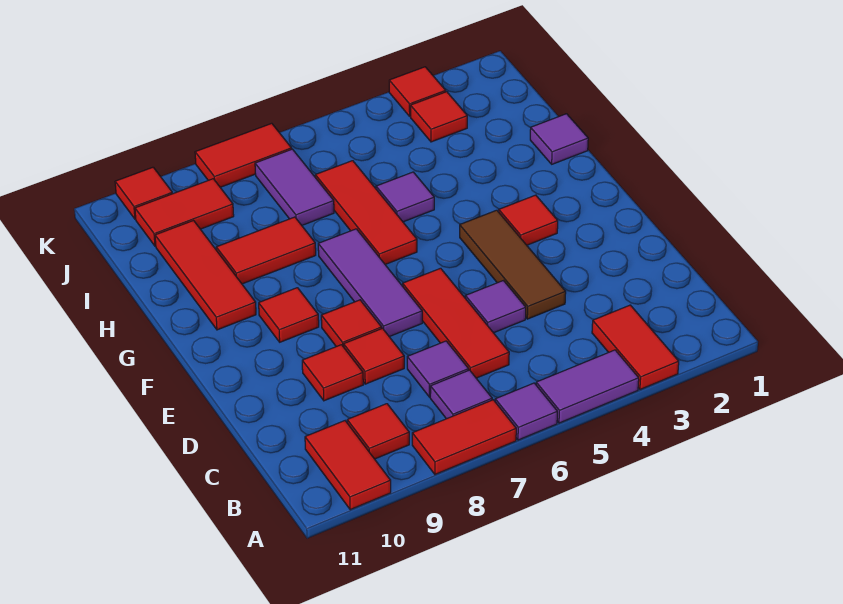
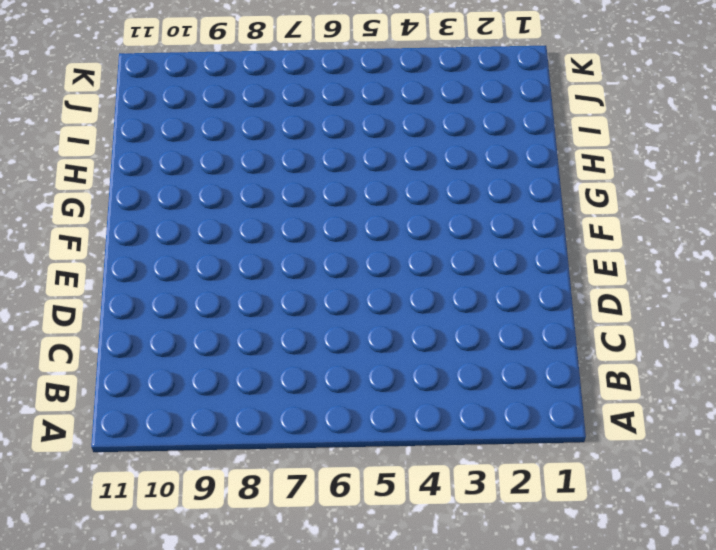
none -> red tile A3:B3 level 1
none -> purple tile A4:A5 level 1
none -> purple tile A6 level 1

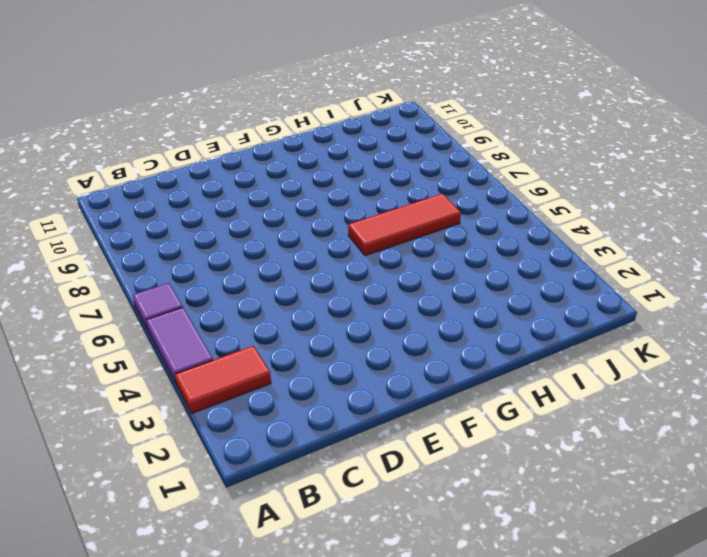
none -> red tile A7:A8 level 1
none -> red tile A10:B10 level 1
none -> purple tile B7 level 1

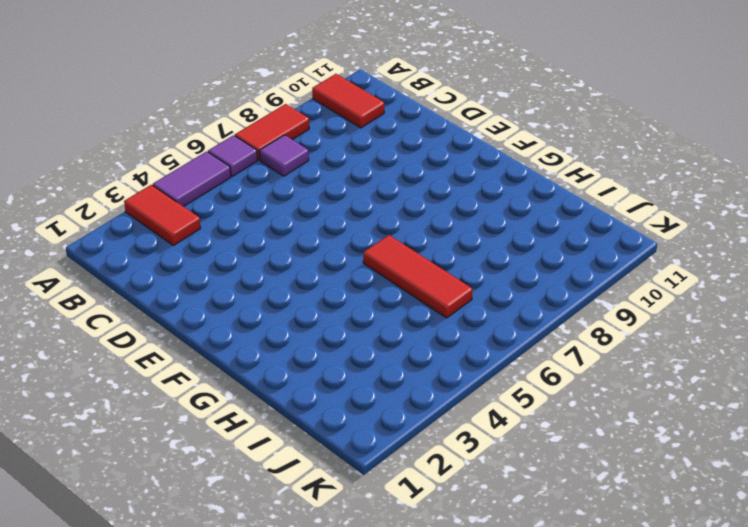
none -> red tile B9 level 1
none -> red tile C6:E6 level 1
none -> purple tile C7 level 1

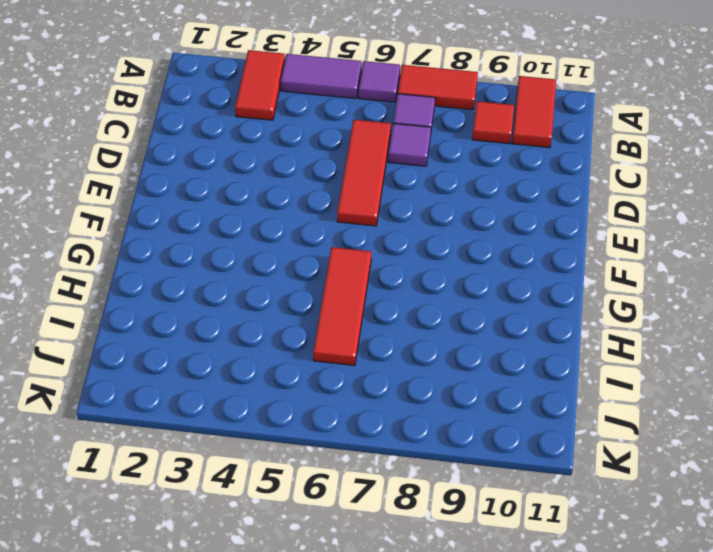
none -> brown tile D4:F4 level 1
none -> purple tile D5 level 1
none -> red tile D8 level 1

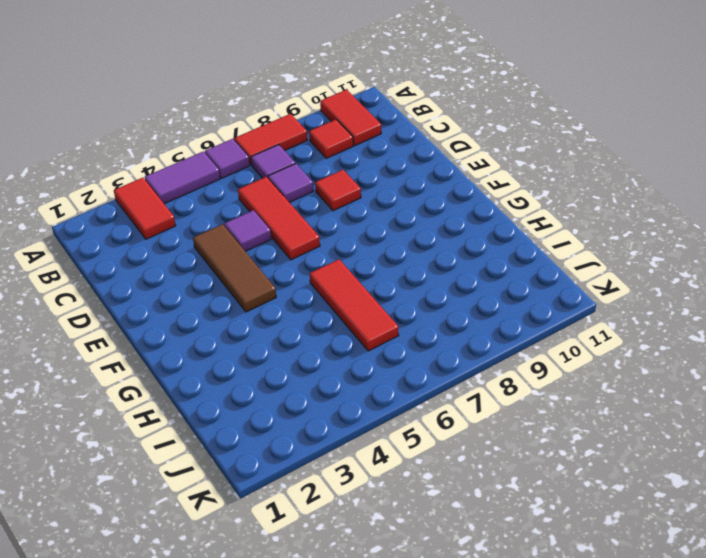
none -> red tile D9 level 1
none -> purple tile E7:G7 level 1
none -> red tile E8 level 1

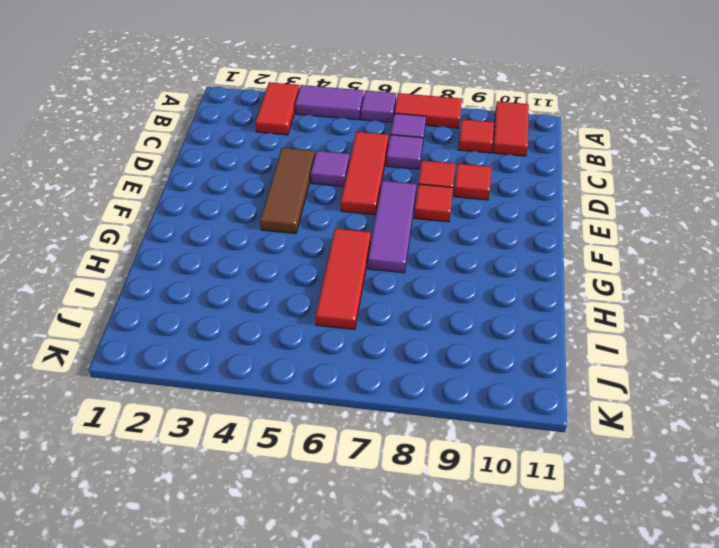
none -> red tile F3 level 1
none -> red tile F9 level 1
none -> red tile G10:I10 level 1

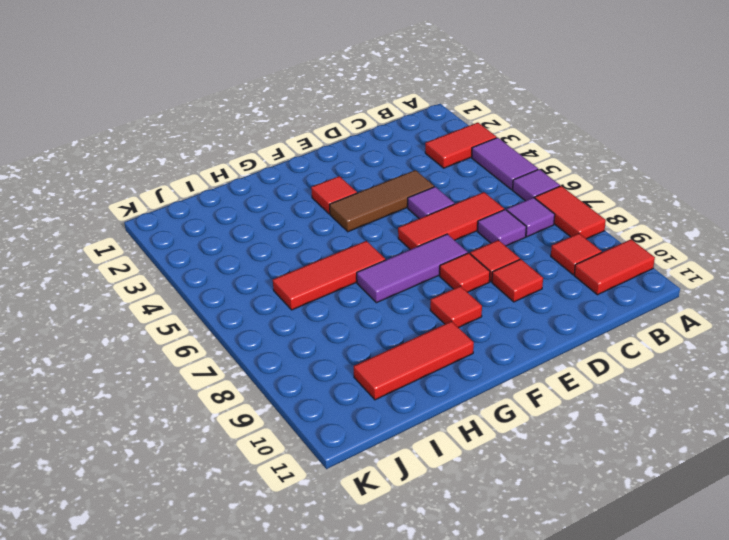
none -> purple tile H1 level 1
none -> purple tile H5 level 1
none -> red tile H8:H9 level 1

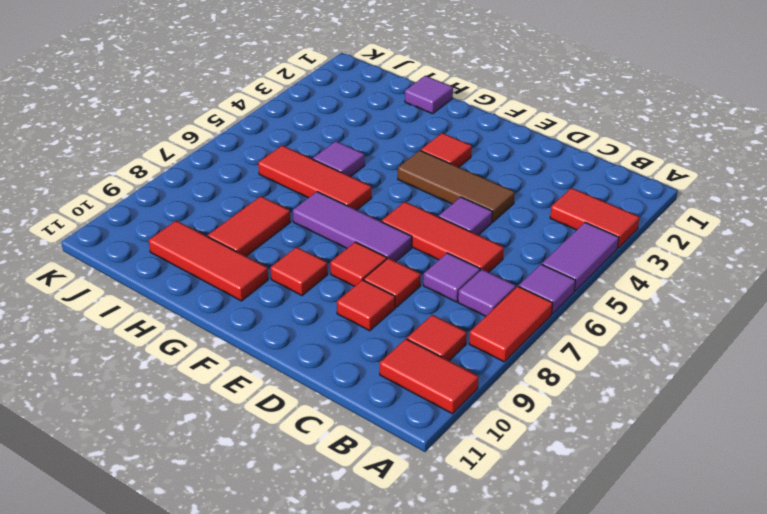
none -> purple tile I7:J7 level 1
none -> red tile J3 level 1
none -> red tile J9:J10 level 1

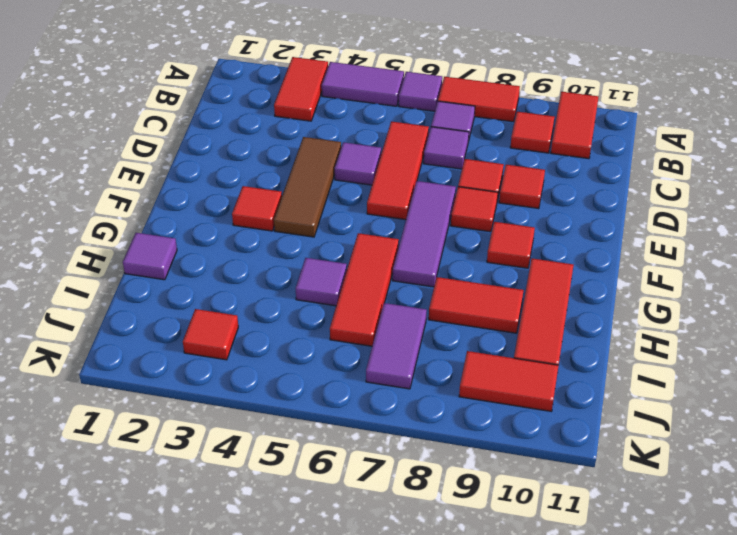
none -> red tile K3 level 1
none -> red tile K7:K8 level 1
none -> red tile K10 level 1

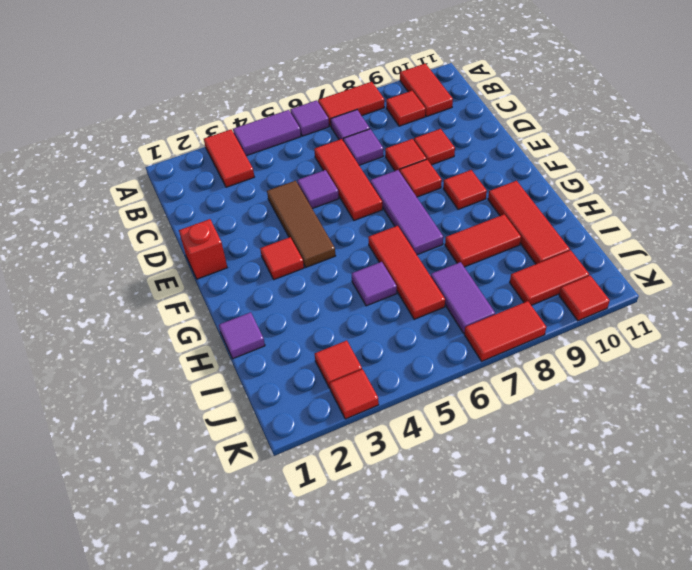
red brick E1 level 1 -> none

